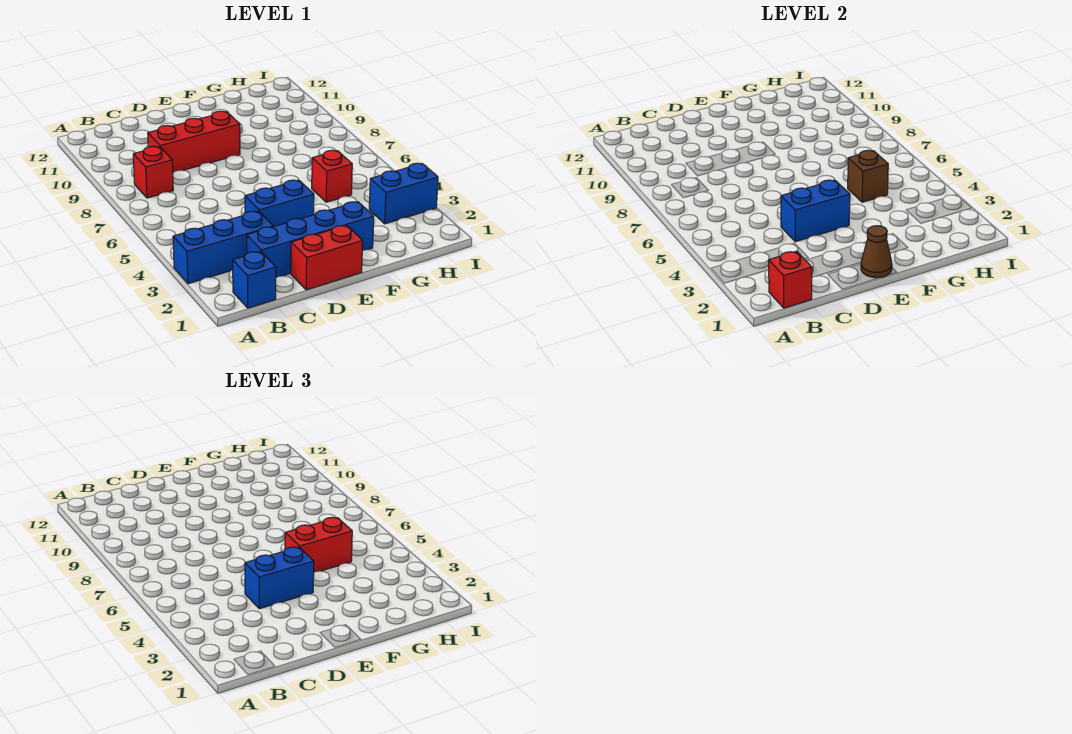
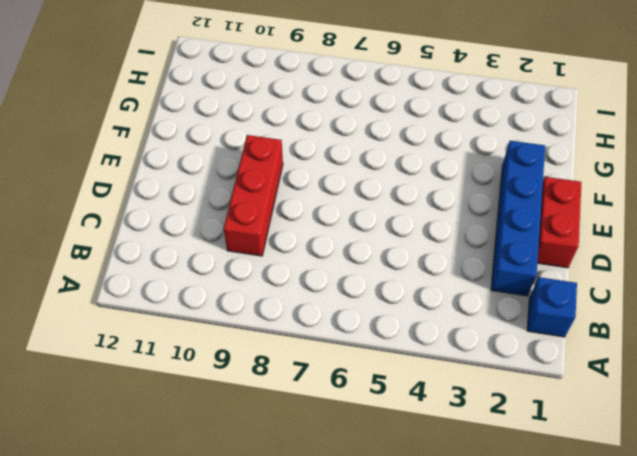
none -> blue brick A3:C3 level 1
none -> red brick B8 level 1
none -> blue brick D4:E4 level 1

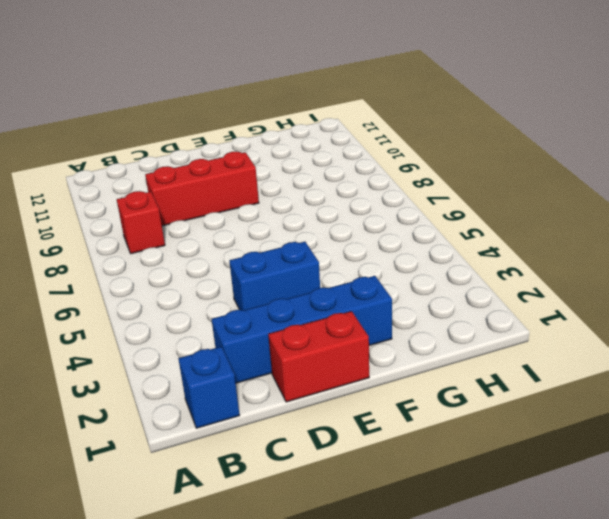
none -> blue brick A3:C3 level 1
none -> red brick G5 level 1
none -> blue brick H3:I3 level 1

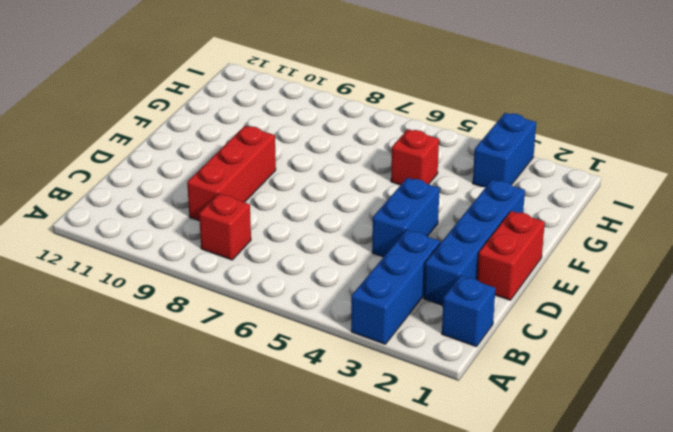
none -> red brick B1 level 2
none -> blue brick D4:E4 level 2
none -> brown cone E1 level 2

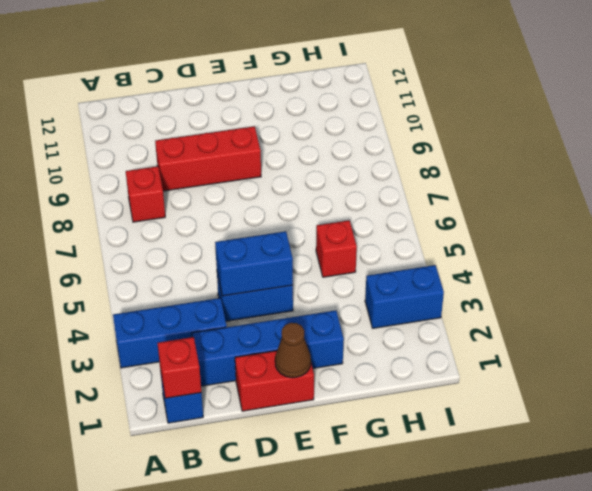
none -> brown brick G5 level 2
none -> blue brick D4:E4 level 3
none -> red brick F5:G5 level 3

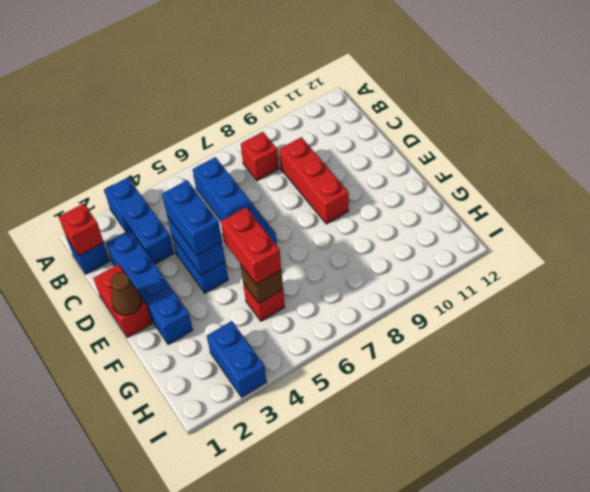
blue brick B6:E6 level 1 -> none

